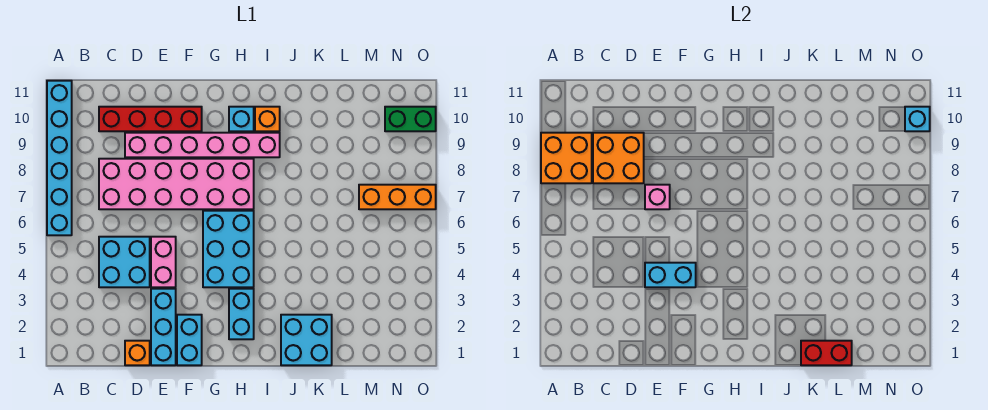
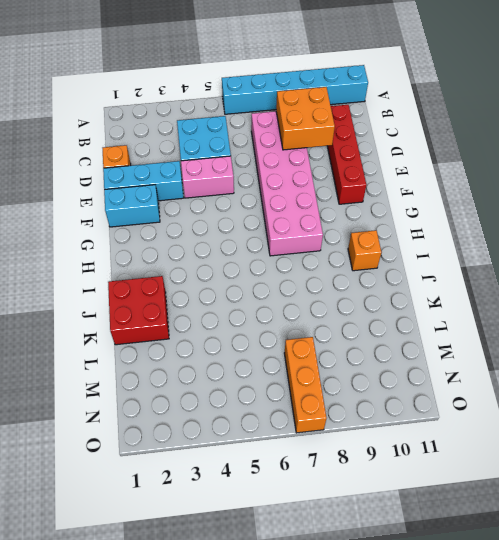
red brick J1:K2 level 1 -> cyan brick J1:K2 level 1
none -> pink brick D9:I9 level 1
none -> cyan brick G4:H6 level 1
none -> cyan brick H2:H3 level 1

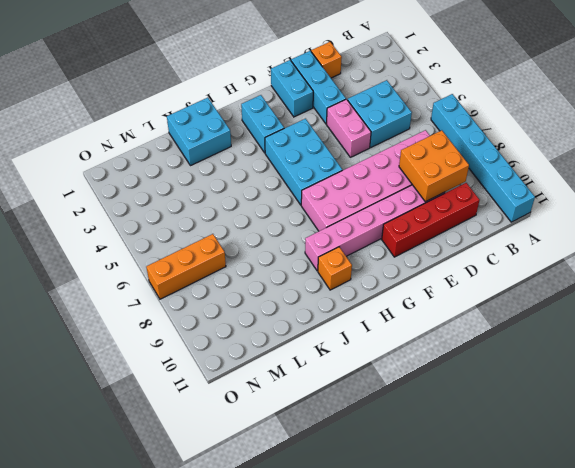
none -> cyan brick H10 level 1
none -> green brick N10:O10 level 1
none -> orange brick A8:B9 level 2

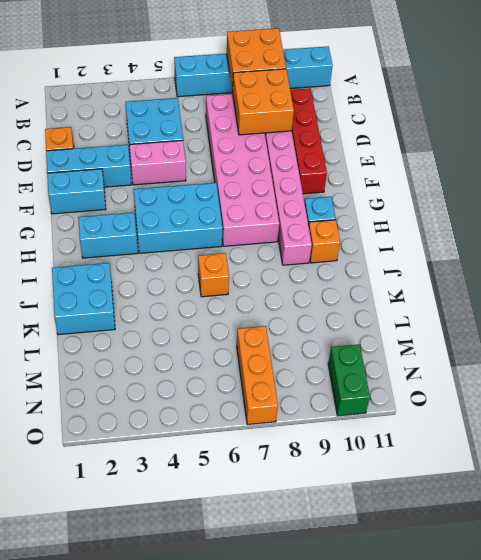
orange brick J6 level 1 -> none
none -> cyan brick E4:F4 level 2
none -> pink brick E7 level 2
none -> red brick K1:L1 level 2

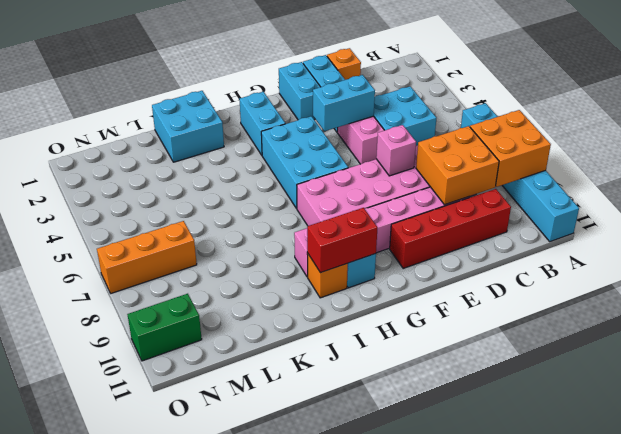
red brick H10:I10 level 2 -> red brick K1:L1 level 2
none -> cyan brick O10 level 2

